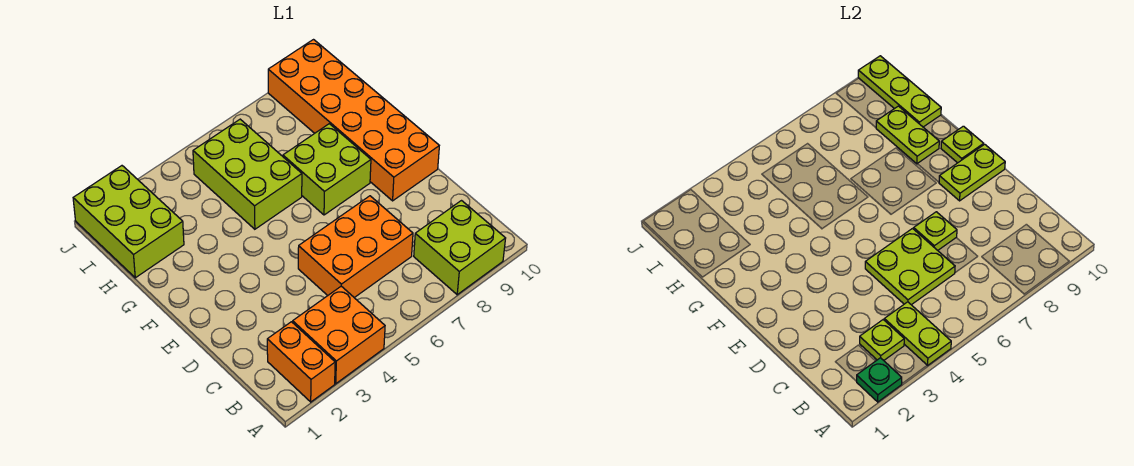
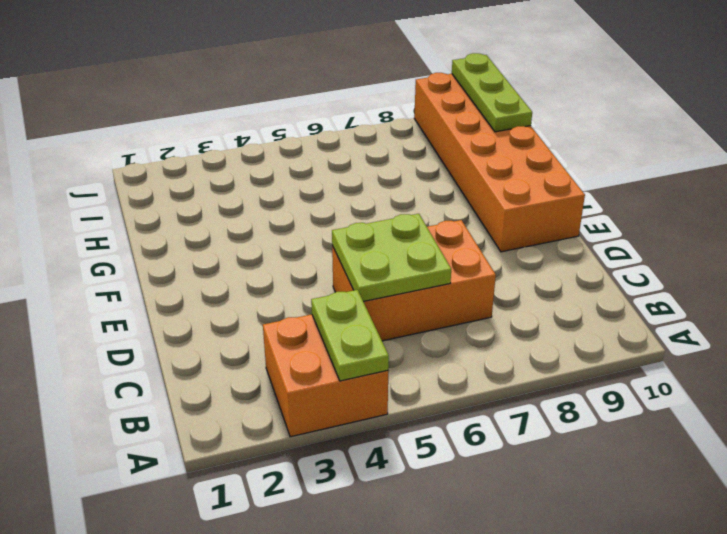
none -> orange brick A2:B2 level 1
none -> lime brick A8:B9 level 1
none -> lime brick F7:G8 level 1

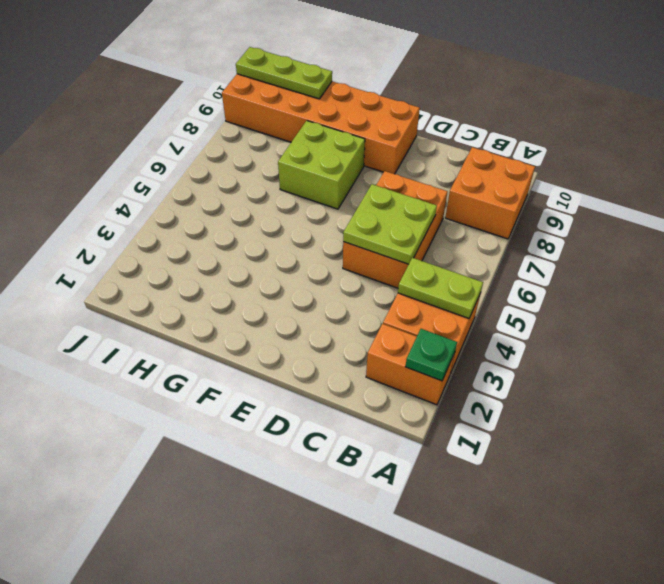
orange brick A8:B9 level 1 -> lime brick A8:B9 level 1
none -> lime brick G5:I6 level 1
none -> lime brick H1:J2 level 1
none -> lime plate B3 level 2

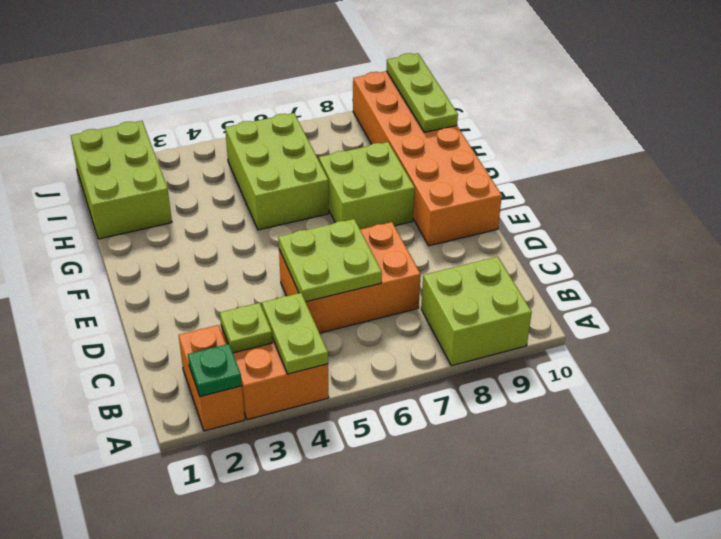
none -> lime plate D7 level 2
none -> lime plate E9:E10 level 2
none -> lime plate F10 level 2

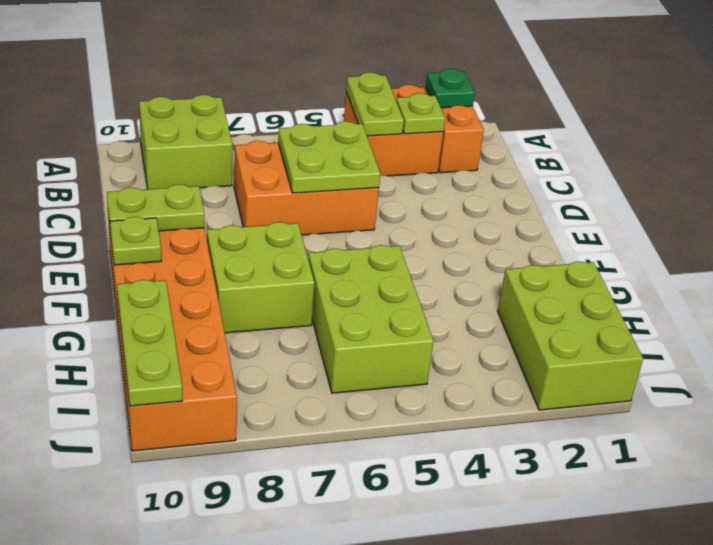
none -> lime plate D7 level 2
none -> lime plate G9:H9 level 2

